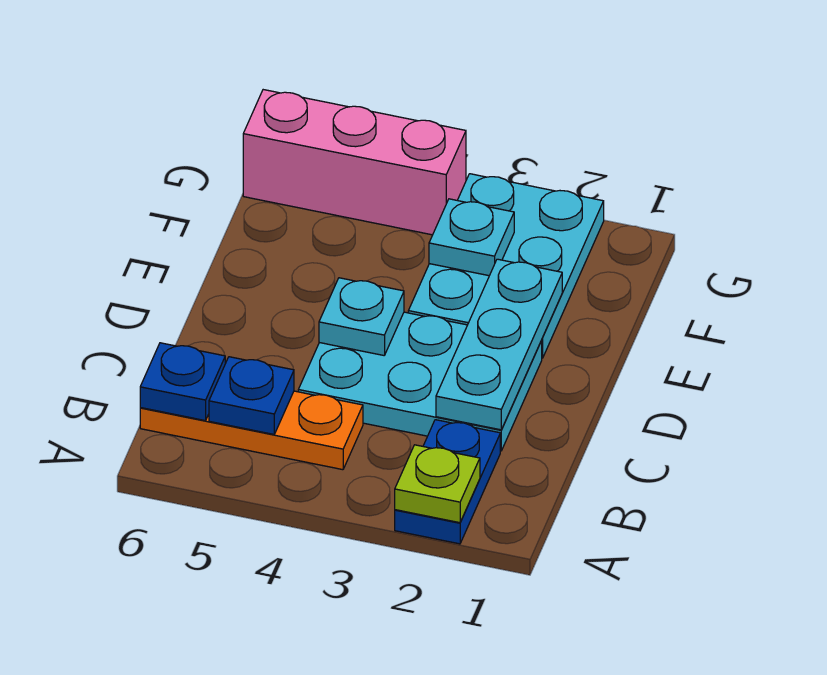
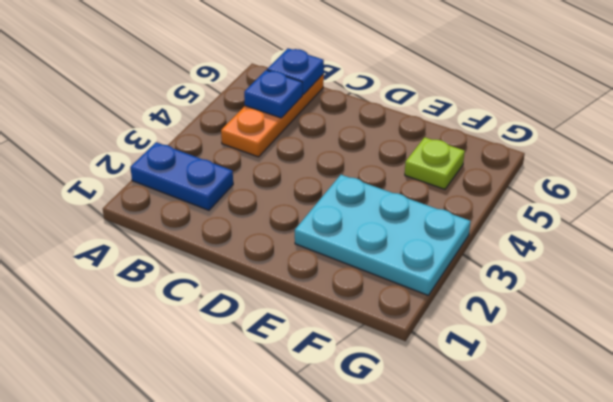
lime plate F5 level 1 -> lime plate A2 level 2
none -> cyan plate C2:D4 level 1
none -> pink brick G4:G6 level 1

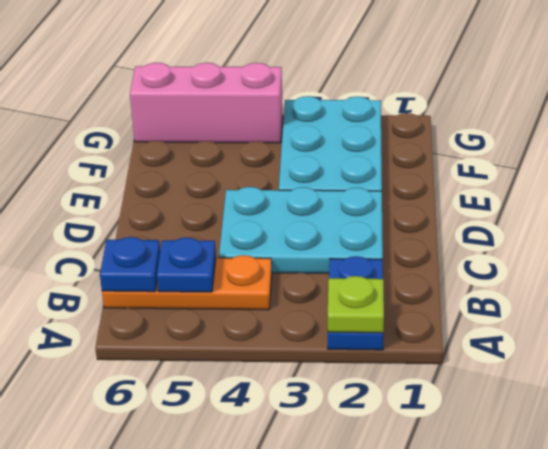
none -> cyan plate C2:E2 level 2
none -> cyan plate D4 level 2

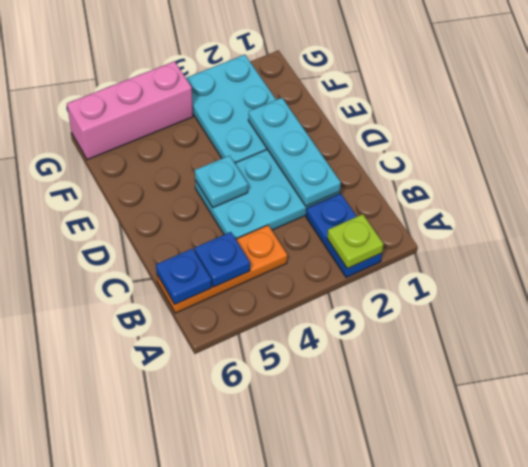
none -> cyan plate F3 level 2

